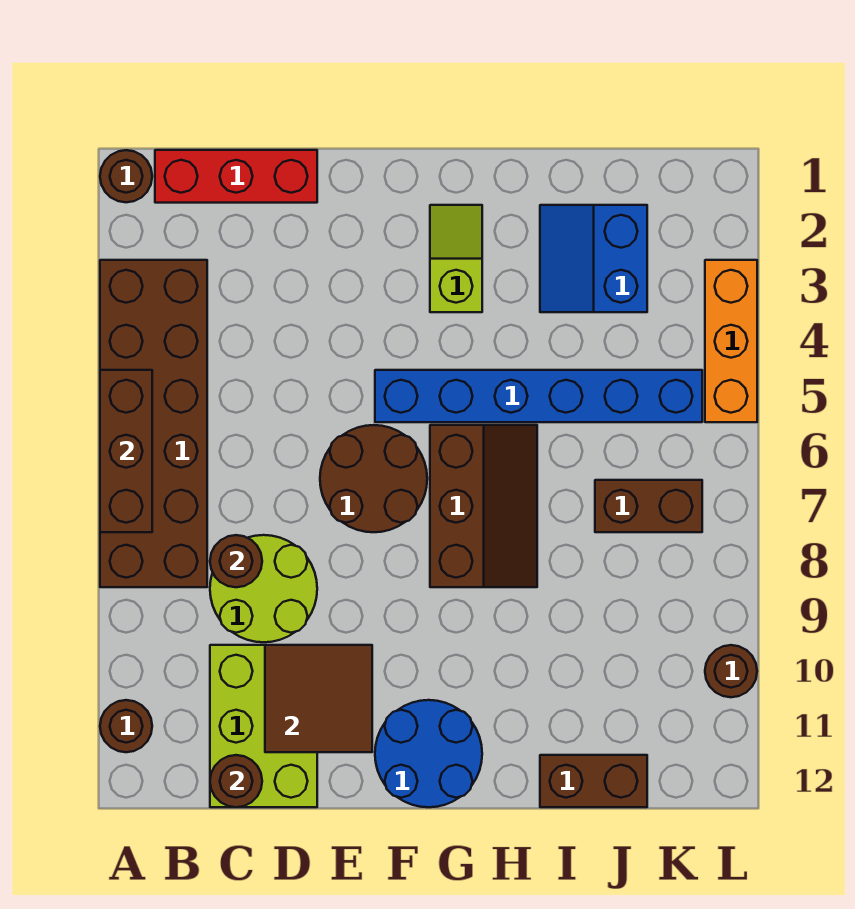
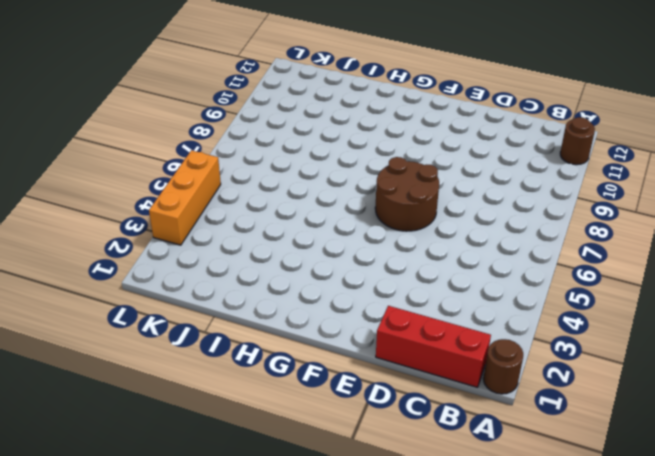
none -> brown brick A3:B8 level 1
none -> lime round brick C8:D9 level 1
none -> lime brick C10:D12 level 1

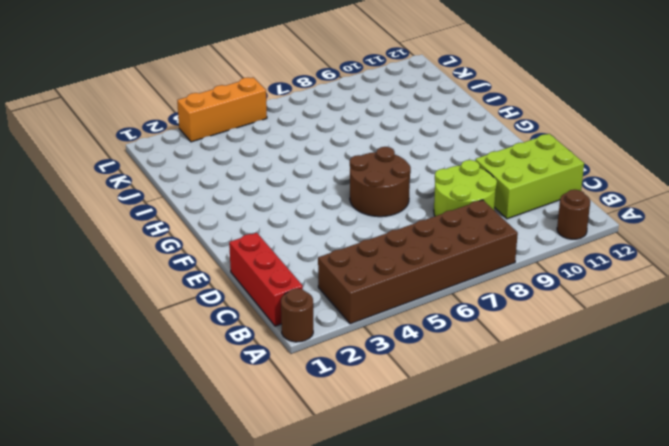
none -> blue brick F5:K5 level 1
none -> blue round brick F11:G12 level 1
none -> lime slope G2:G3 level 1 top 3

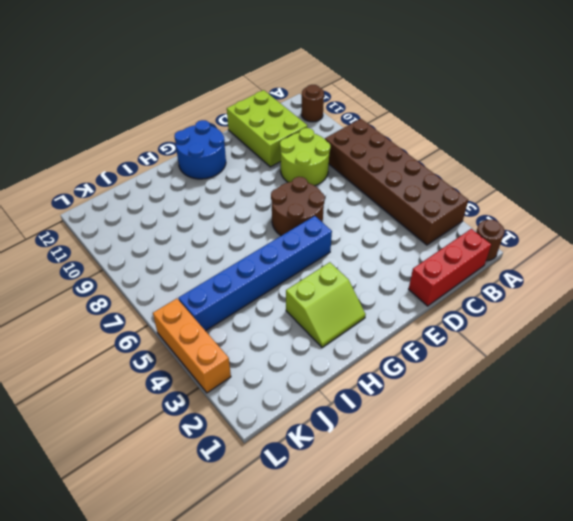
lime slope G2:H3 level 1 top 3 -> lime slope G2:G3 level 1 top 3
none -> brown slope G6:H8 level 1 top G
none -> blue slope I2:J3 level 1 top J
none -> brown brick I12:J12 level 1

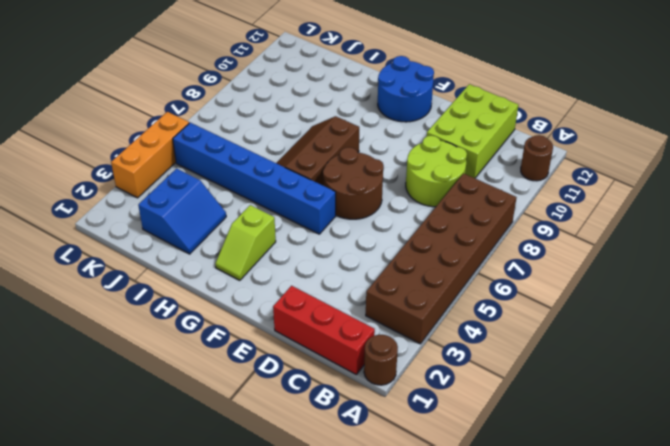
none -> brown brick I12:J12 level 1
none -> brown brick J7:K7 level 1
none -> brown round brick L10 level 1

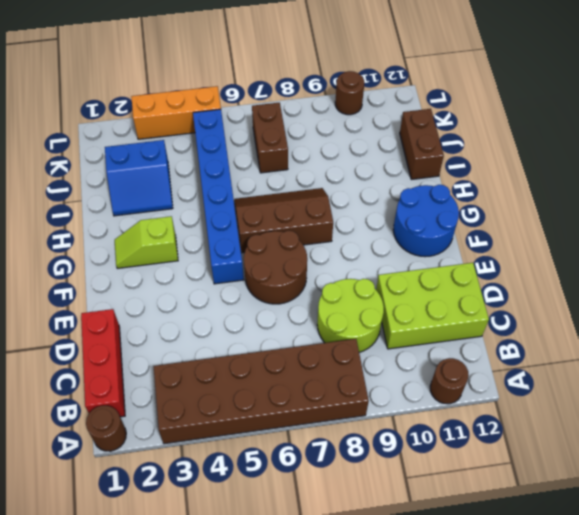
none -> brown brick A5:A7 level 2
none -> brown round brick C8 level 2
none -> brown round brick C12 level 2

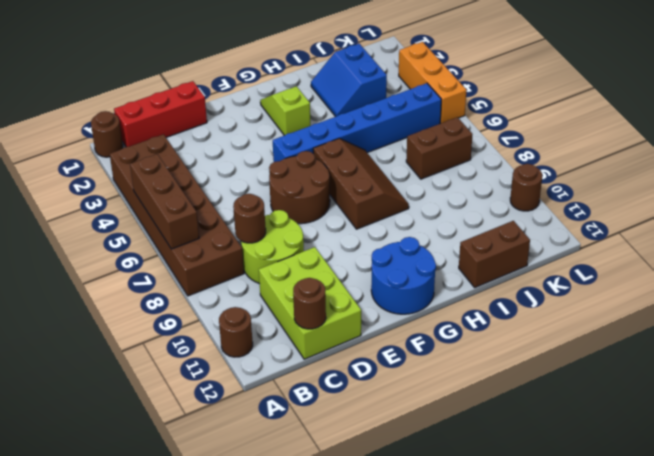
none -> brown tile D10:E11 level 2

